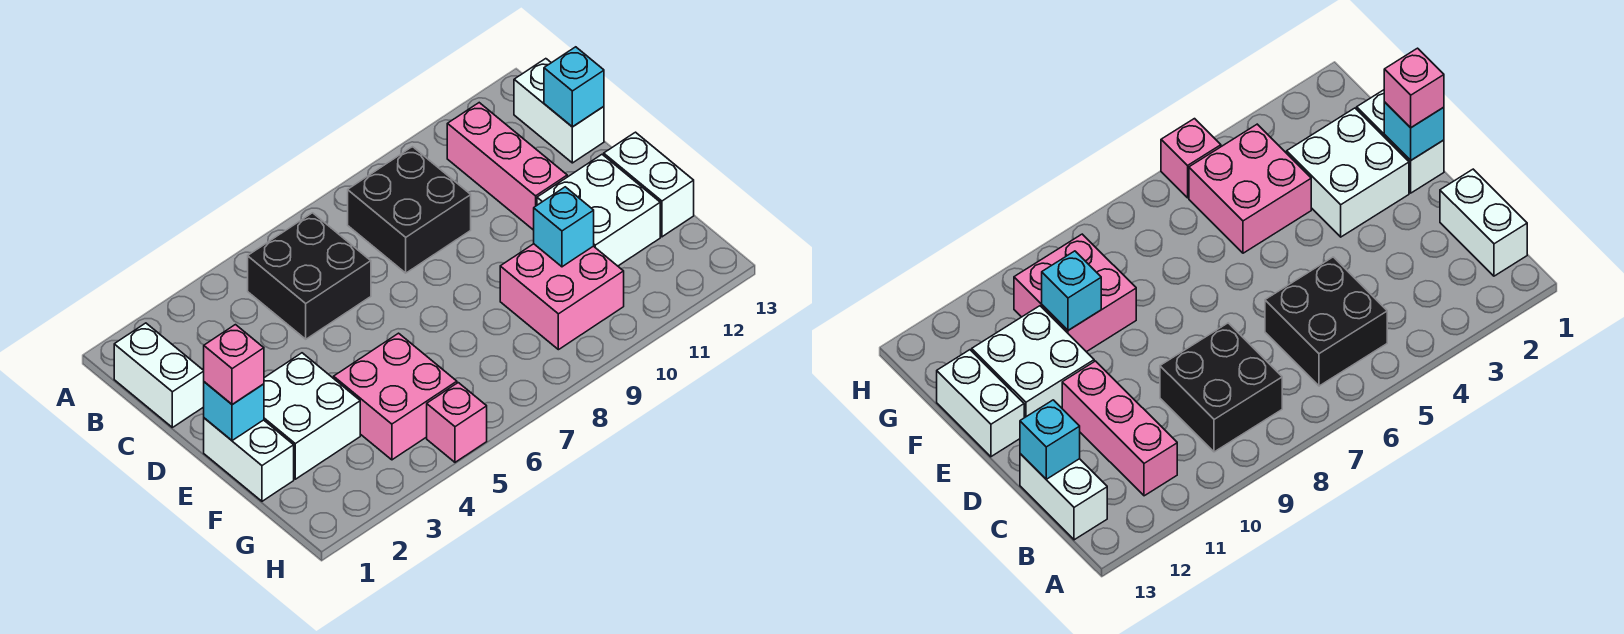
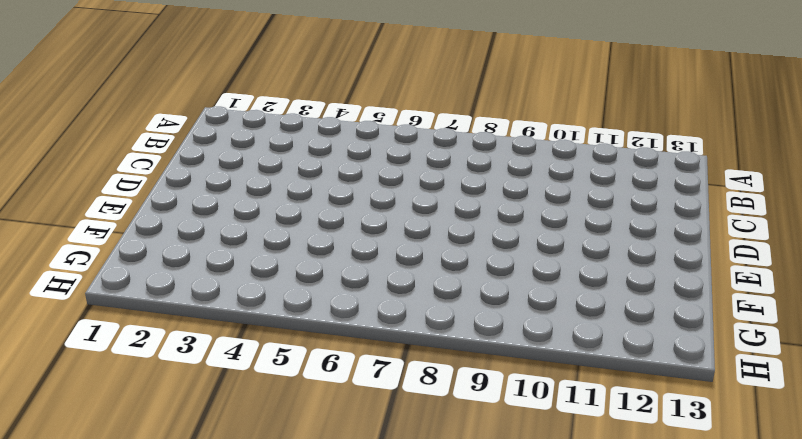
none -> white brick B1:C1 level 1
none -> black brick B5:C6 level 1
none -> black brick B8:C9 level 1

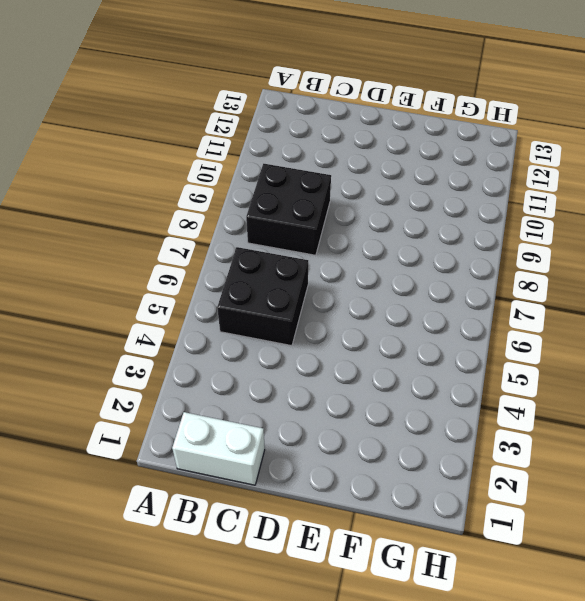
none -> pink brick B11:D11 level 1
none -> white brick B13:C13 level 1
none -> white brick E1:F1 level 1

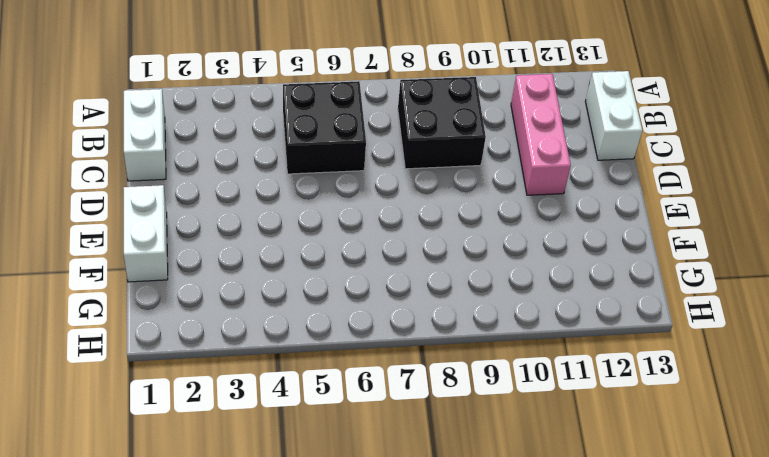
none -> white brick E2:F3 level 1
none -> white brick E11:F12 level 1
none -> white brick E13:F13 level 1

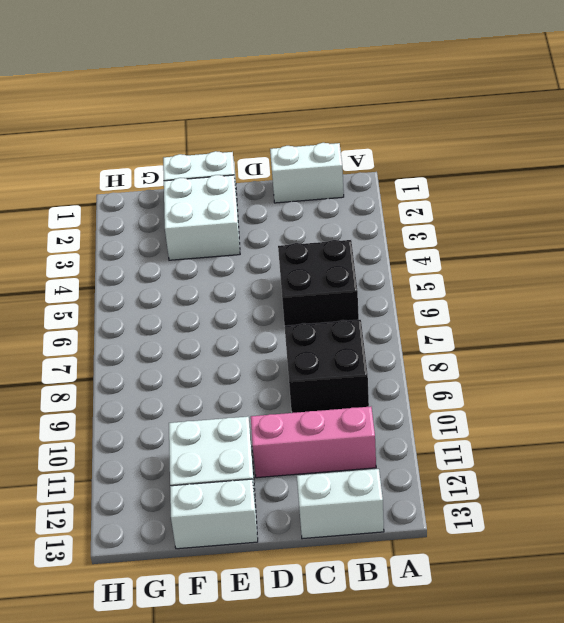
none -> pink brick F4:G5 level 1
none -> pink brick F9:G10 level 1
none -> pink brick H5 level 1

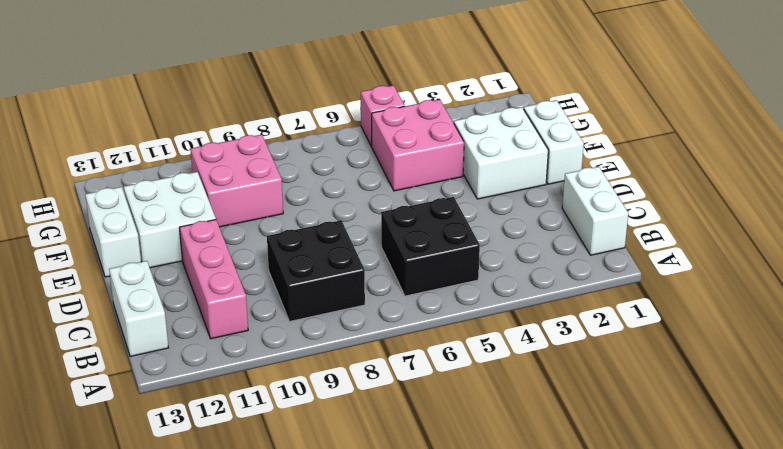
none -> cyan brick C13 level 2
none -> cyan brick E1 level 2
none -> cyan brick F10 level 2

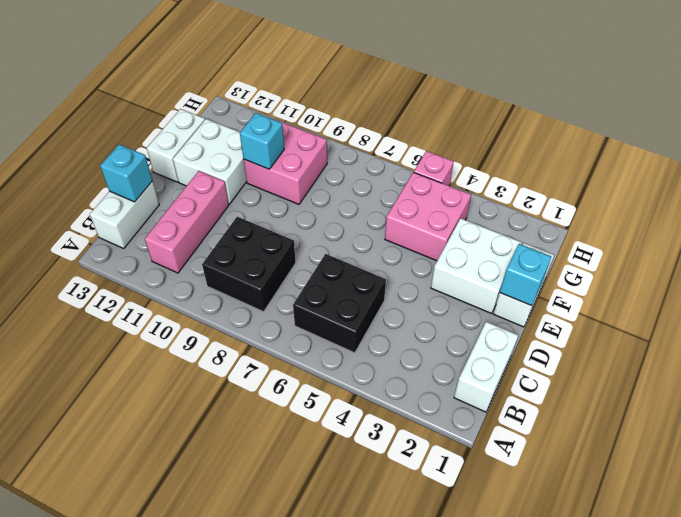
none -> pink brick E1 level 3

